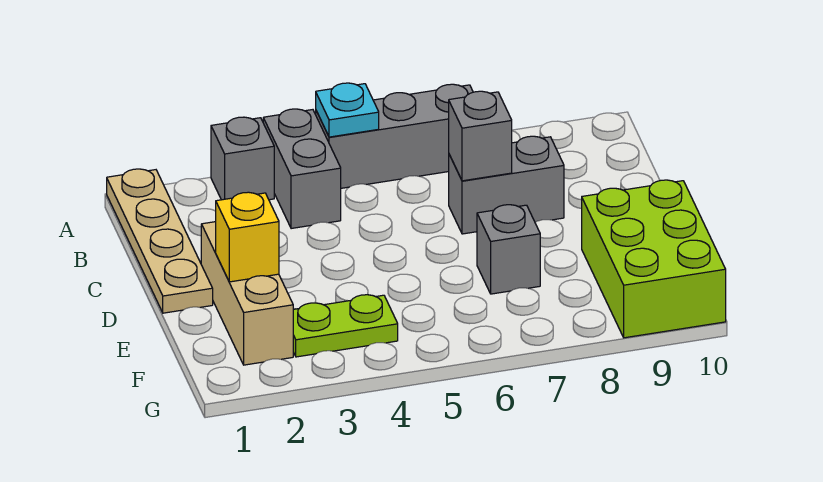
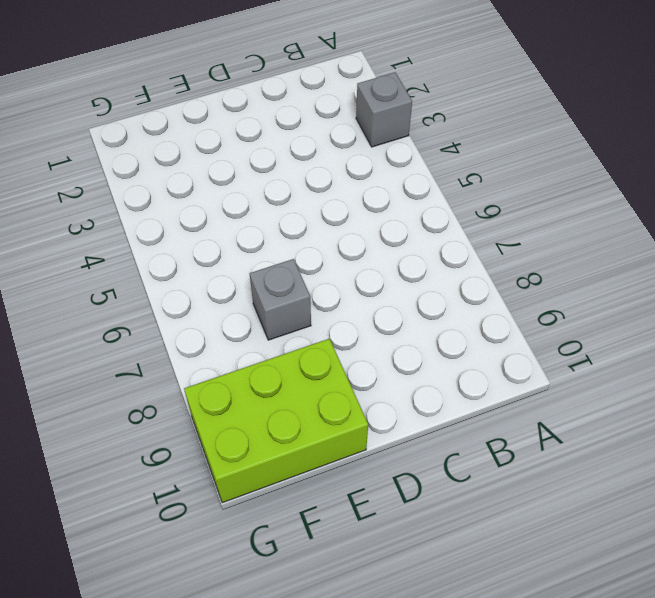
none -> tan plate A1:D1 level 1
none -> grey brick A4:B4 level 1
none -> grey brick A5:A7 level 1

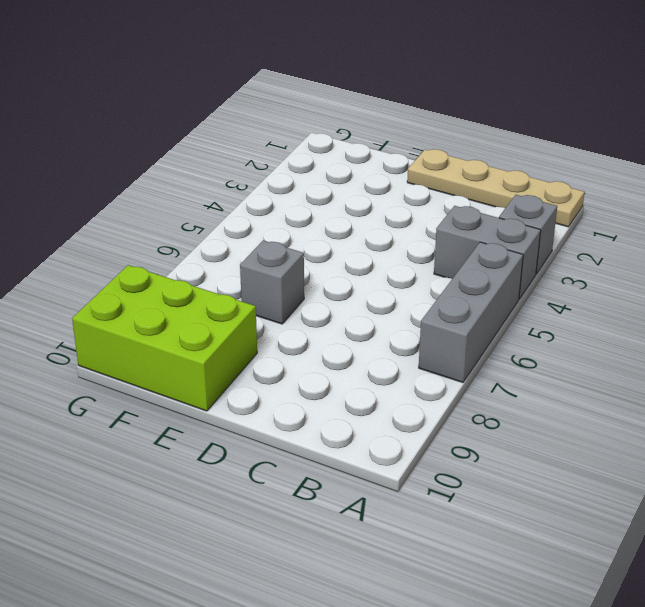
none -> grey brick C7:C8 level 1
none -> tan brick D2:F2 level 1
none -> lime plate F3:F4 level 1

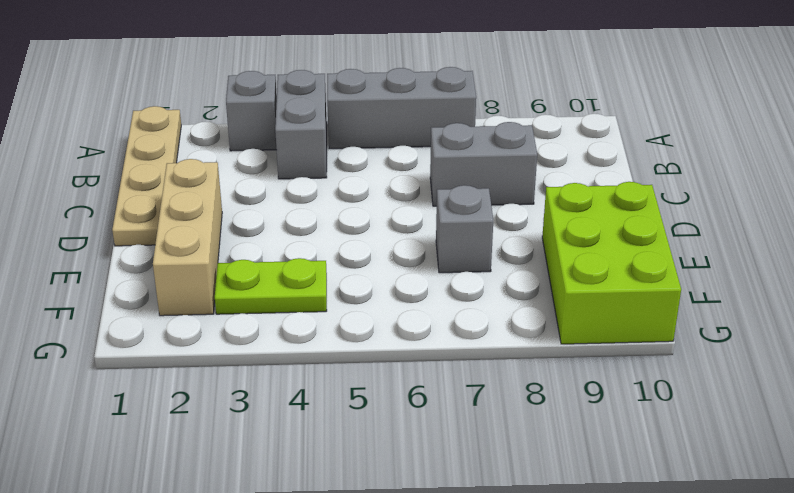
none -> cyan plate A5 level 2
none -> grey brick C7 level 2
none -> yellow brick E2 level 2

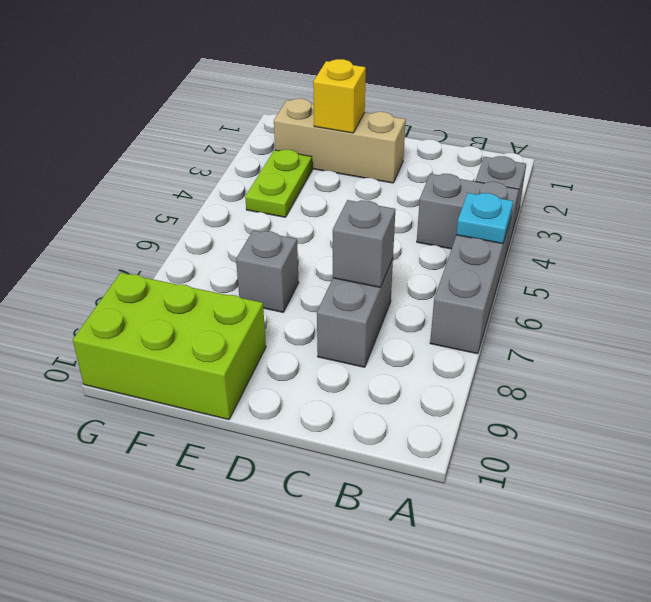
none -> tan plate A1:D1 level 1

